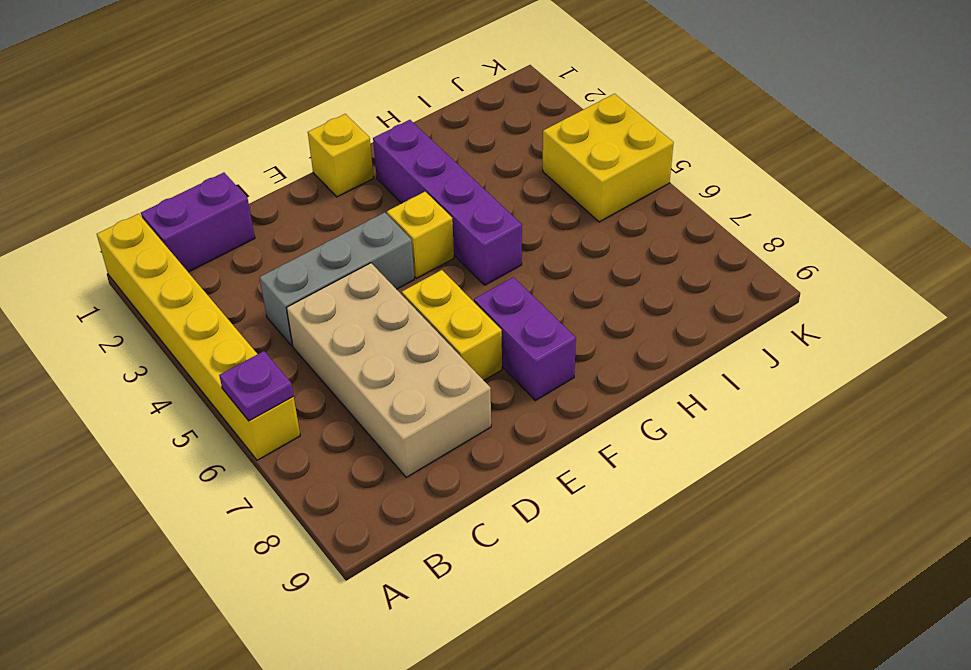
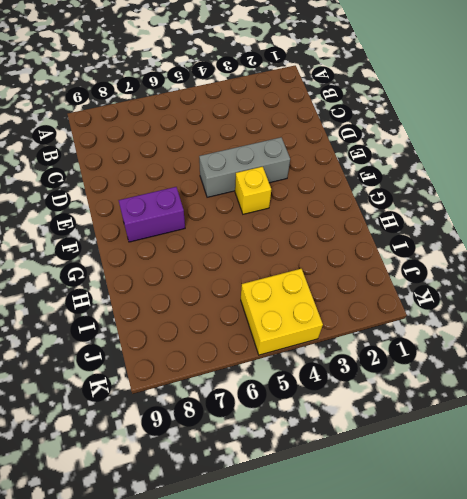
grey brick E3:E5 level 1 -> grey brick C4:E4 level 1
none -> yellow brick A1:A6 level 1
none -> purple brick B1:C1 level 1

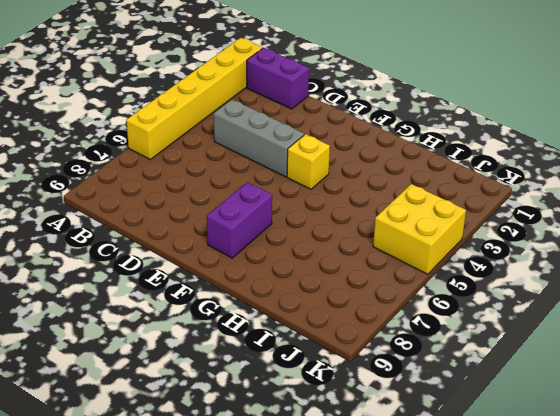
none -> tan brick C5:D8 level 1
none -> yellow brick E6:E7 level 1

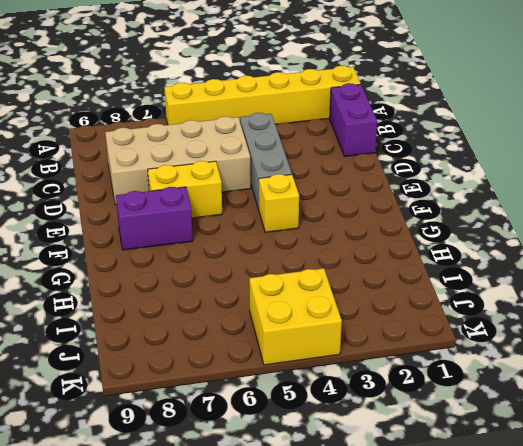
none -> yellow brick F1 level 1
none -> purple brick G2:G5 level 1

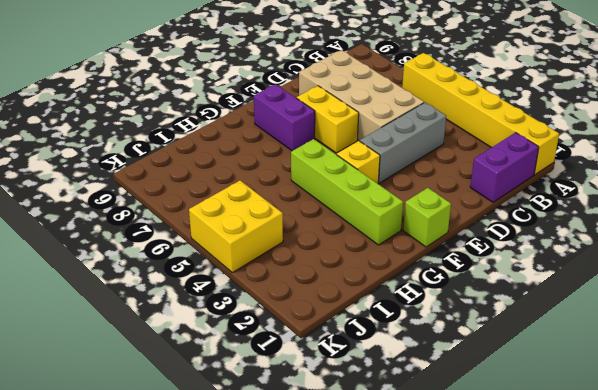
lime brick F1 level 1 -> yellow brick F1 level 1
lime brick G2:G5 level 1 -> purple brick G2:G5 level 1
none -> purple plate A6 level 2

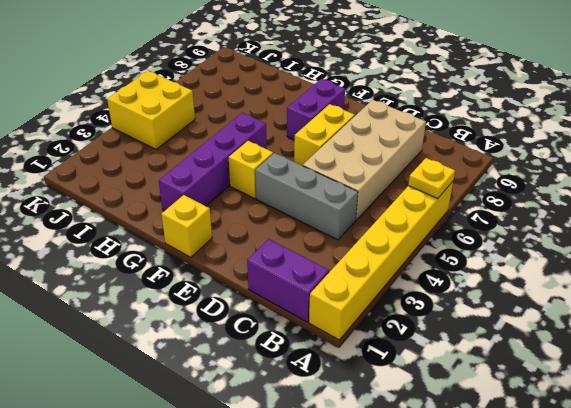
yellow plate A6 level 2 -> purple plate A6 level 2

